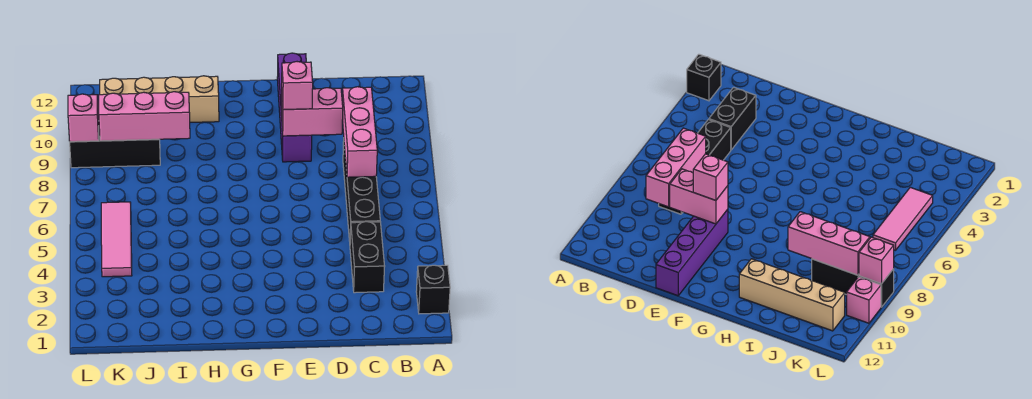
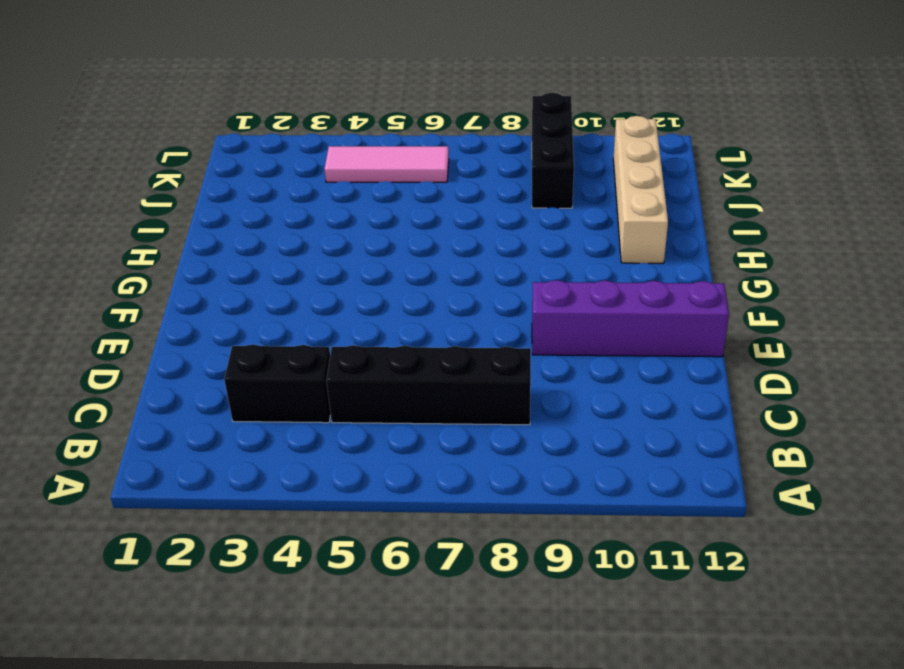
none -> black brick A2 level 1
none -> pink brick L10 level 1
none -> pink brick C7:C9 level 2

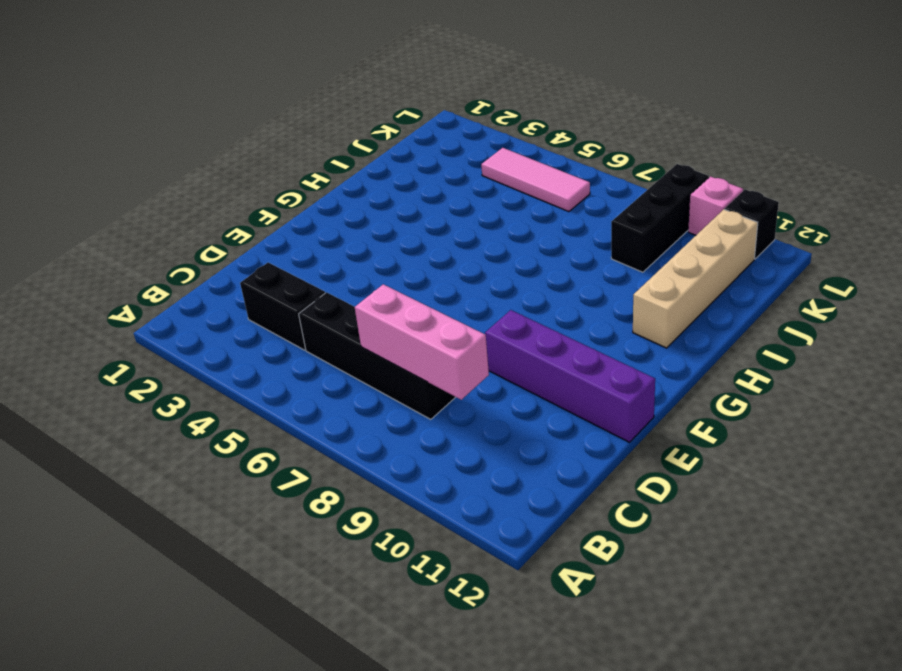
black brick L11 level 1 -> black brick A2 level 1
none -> pink brick D9:E9 level 2
none -> pink brick I9:K9 level 2
none -> pink brick L9 level 2

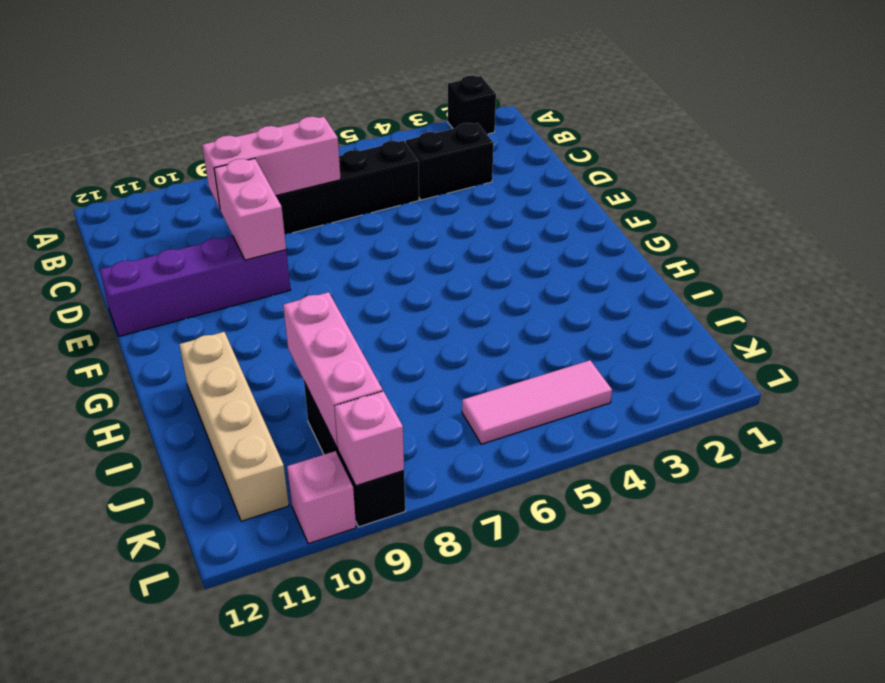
none -> pink brick E9 level 3

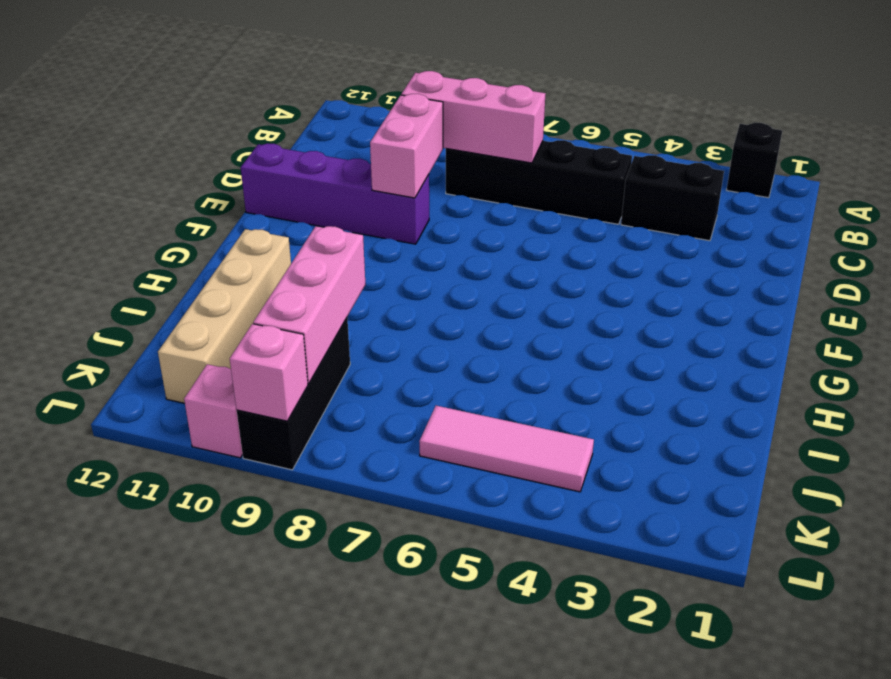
none -> pink brick E9 level 3

